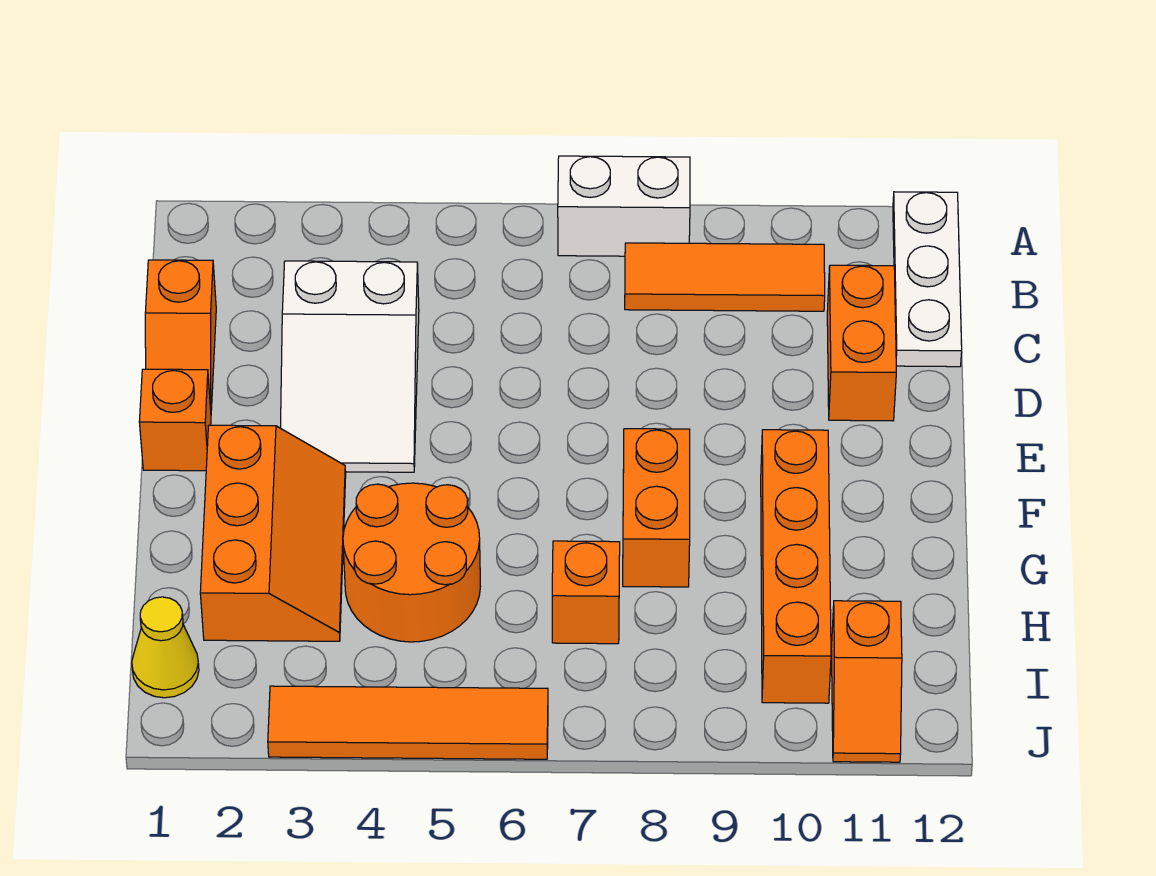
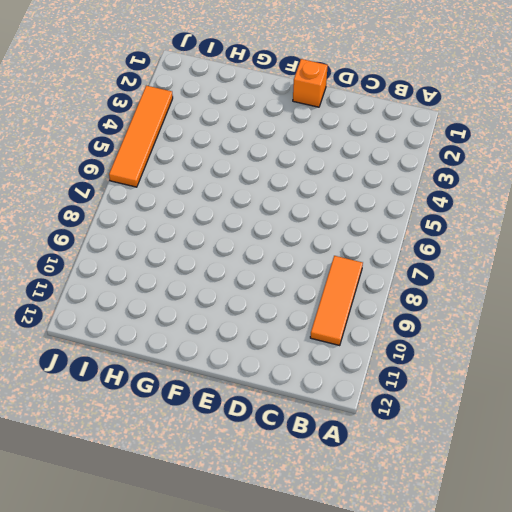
none -> white brick A7:A8 level 1
none -> white plate A12:C12 level 1
none -> orange slope C1:D1 level 1 top C

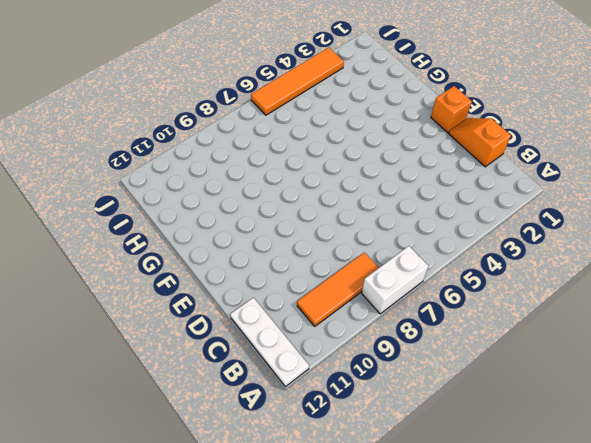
none -> white slope C3:E4 level 1 top C
none -> orange brick C11:D11 level 1
none -> orange slope F2:H3 level 1 top 2

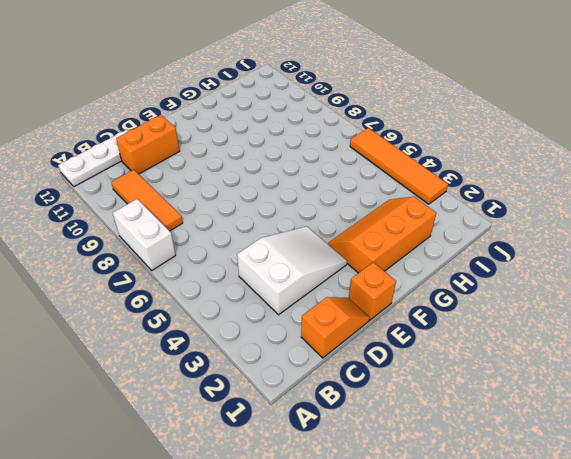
none -> orange brick F8:G8 level 1
none -> orange brick F10:I10 level 1
none -> orange round brick G4:H5 level 1

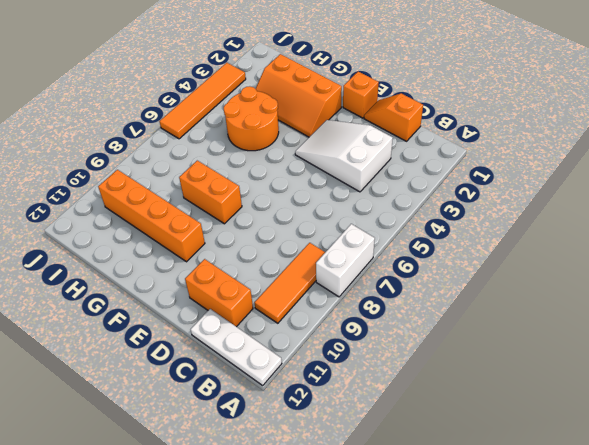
none -> orange brick H7 level 1
none -> yellow cone I1 level 1
none -> orange slope I11:J11 level 1 top I

